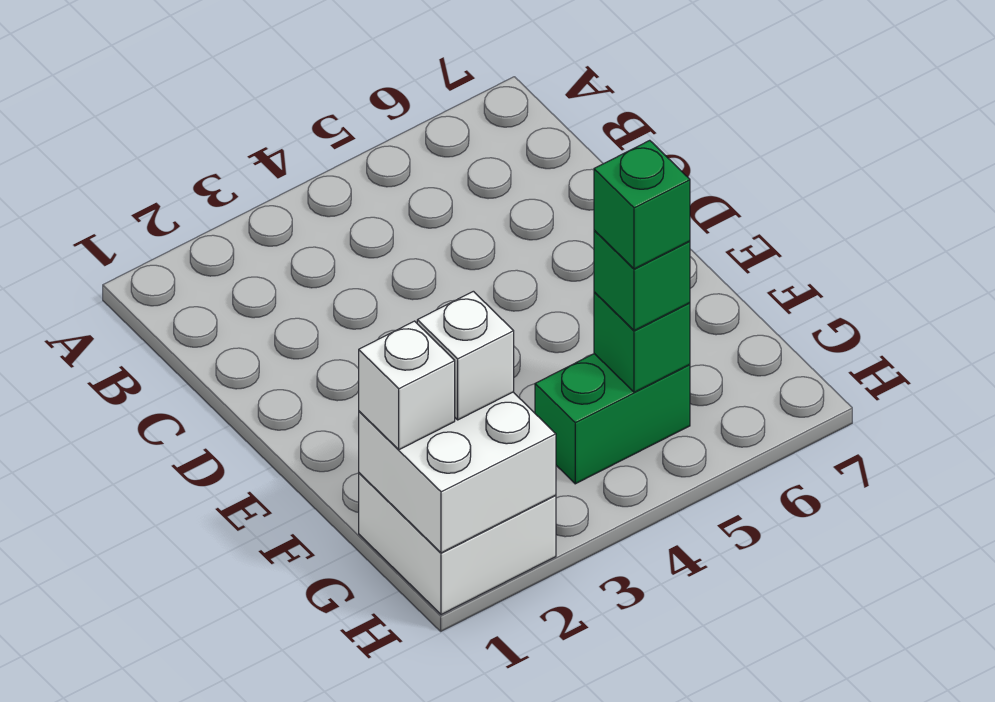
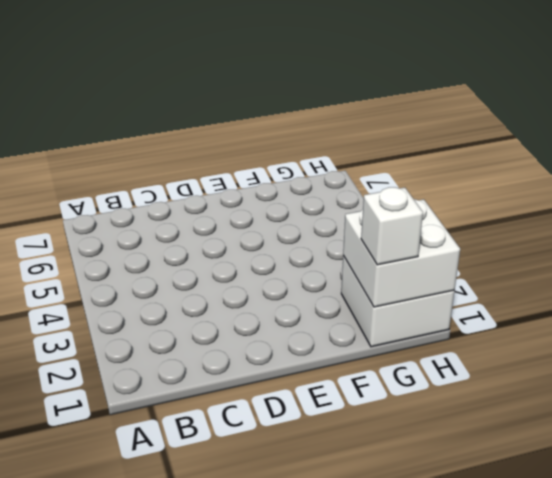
none -> green brick G4:G5 level 1
none -> green brick G5 level 2

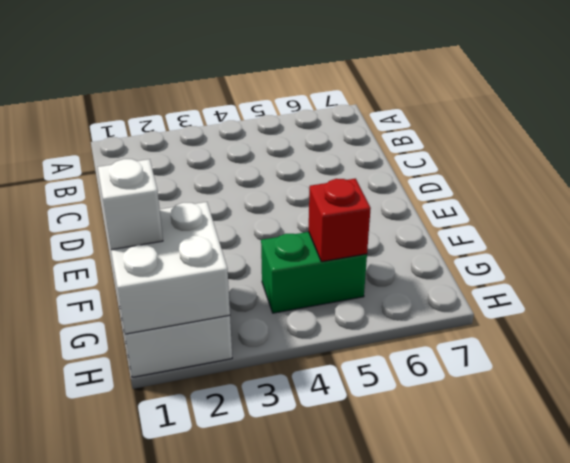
red brick G5 level 2 -> green brick G5 level 2
none -> white brick G2 level 3
none -> green brick G5 level 3

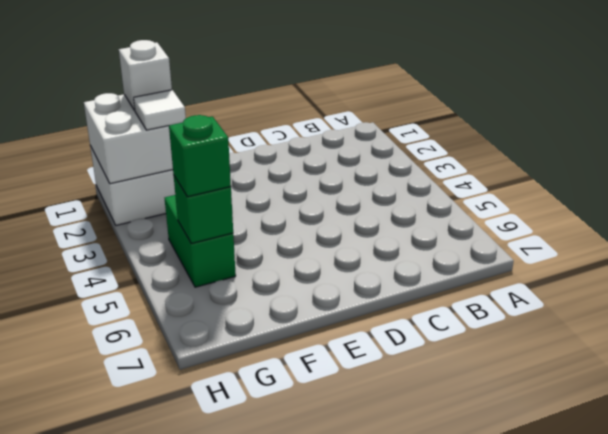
white tile G2 level 3 -> white brick G2 level 3
none -> green brick G5 level 4

